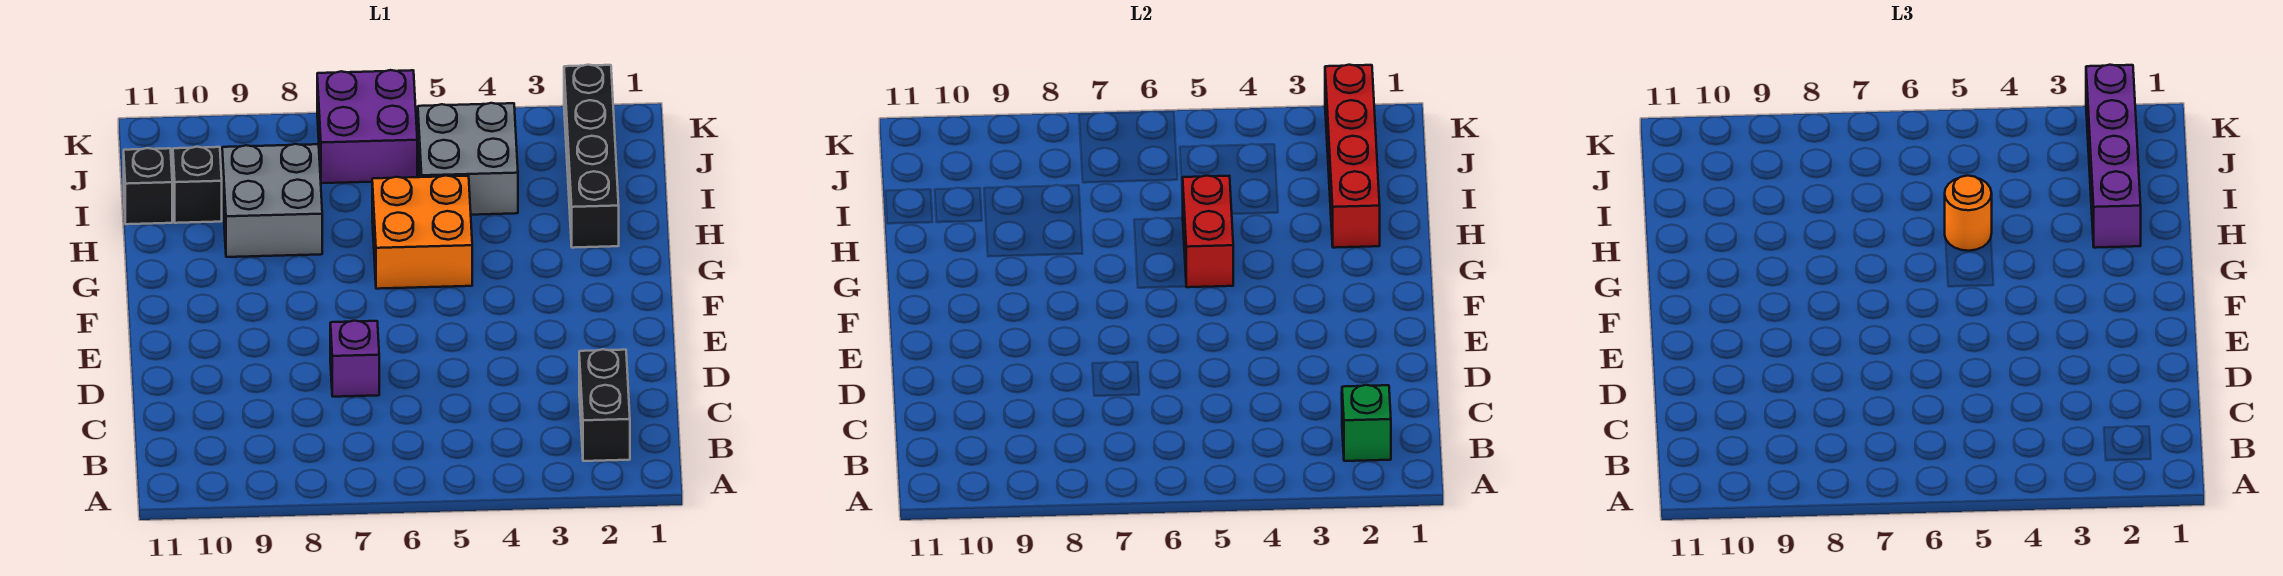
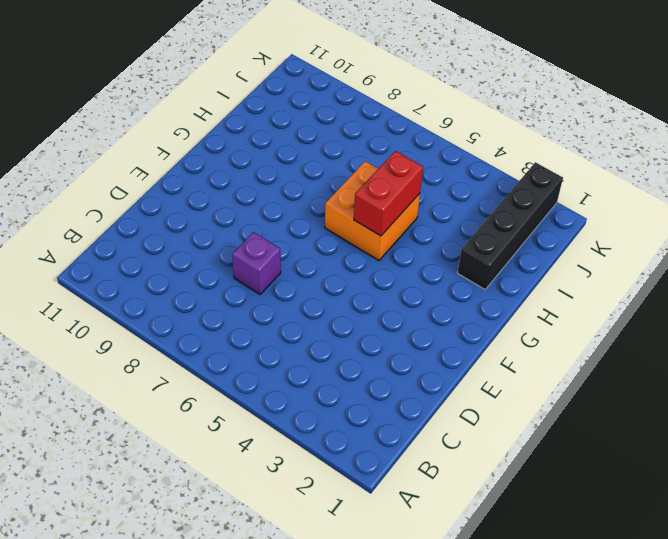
none -> black brick B2:C2 level 1
none -> grey brick H8:I9 level 1
none -> grey brick I4:J5 level 1

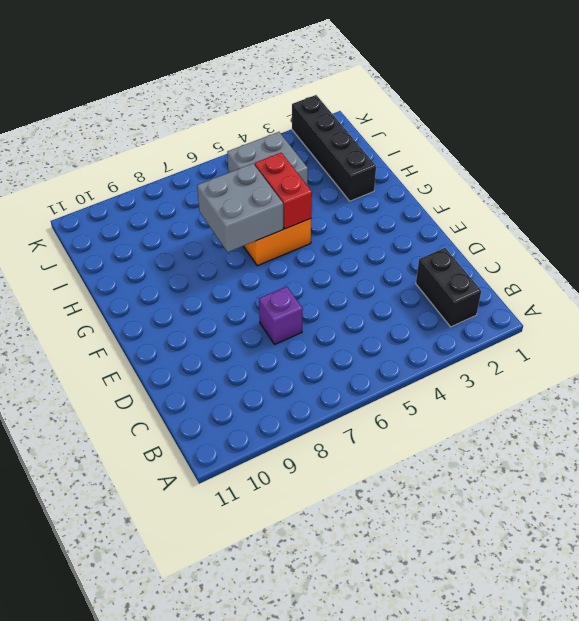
grey brick G6:H7 level 2 -> grey brick H8:I9 level 1
none -> black brick I10 level 1
none -> black brick I11 level 1
none -> purple brick J6:K7 level 1

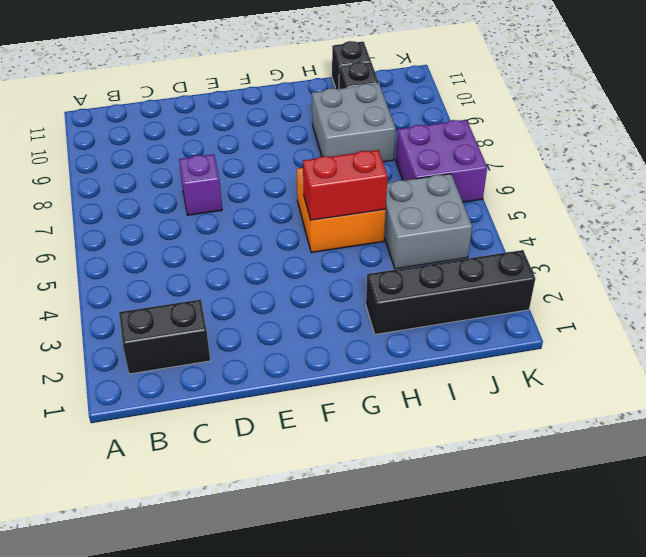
none -> green brick B2 level 2
none -> red brick H2:K2 level 2
none -> purple brick H2:K2 level 3

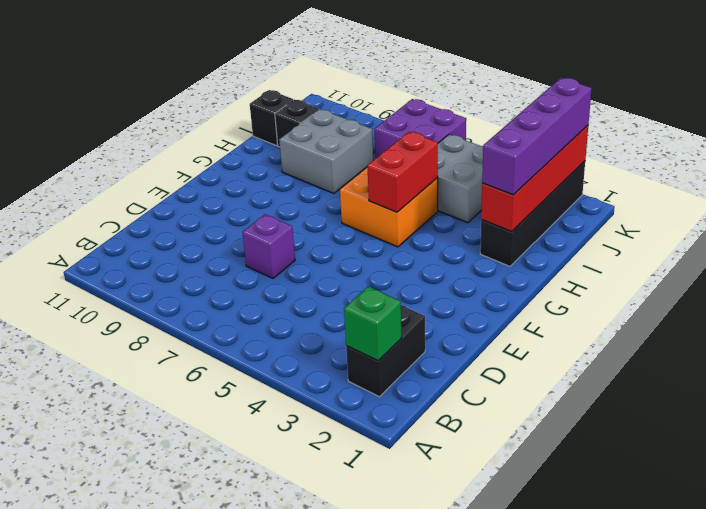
none -> orange round brick H5 level 3

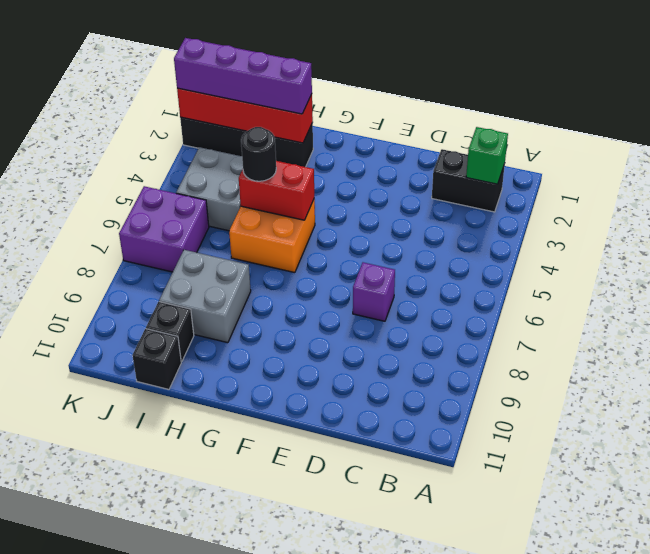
black round brick H5 level 3 -> orange round brick H5 level 3

